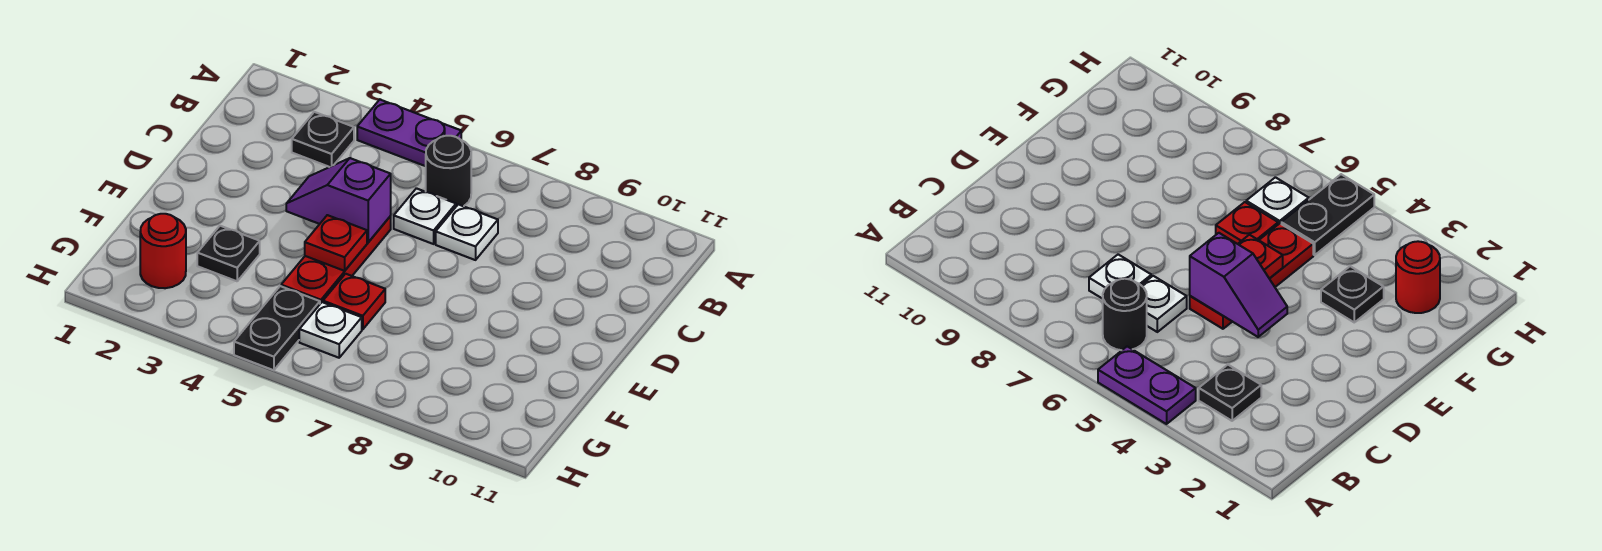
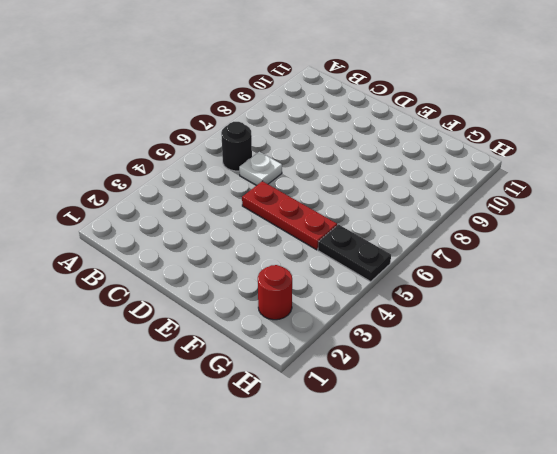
none -> purple plate A4:A5 level 1
none -> black plate B3 level 1
none -> white plate C7 level 1

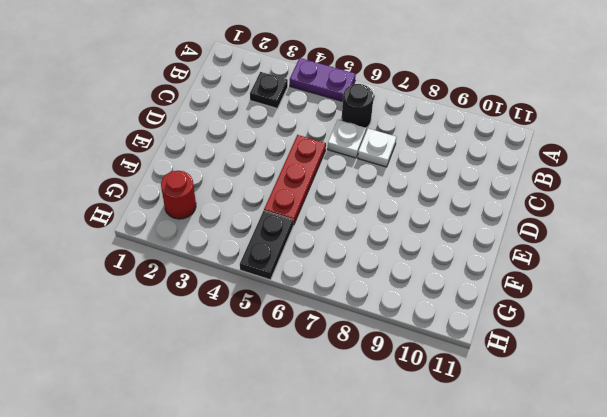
none -> black plate F3 level 1
none -> red plate F6 level 1
none -> white plate G6 level 1

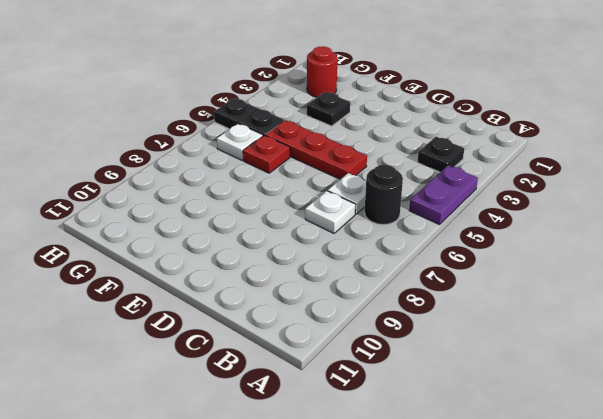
none -> purple slope D4:D5 level 2 top 5
none -> red plate E5 level 2

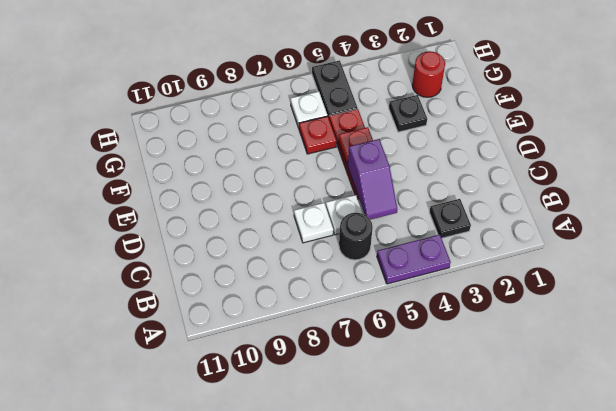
purple slope C5:D5 level 2 top D -> purple slope D4:D5 level 2 top 5

